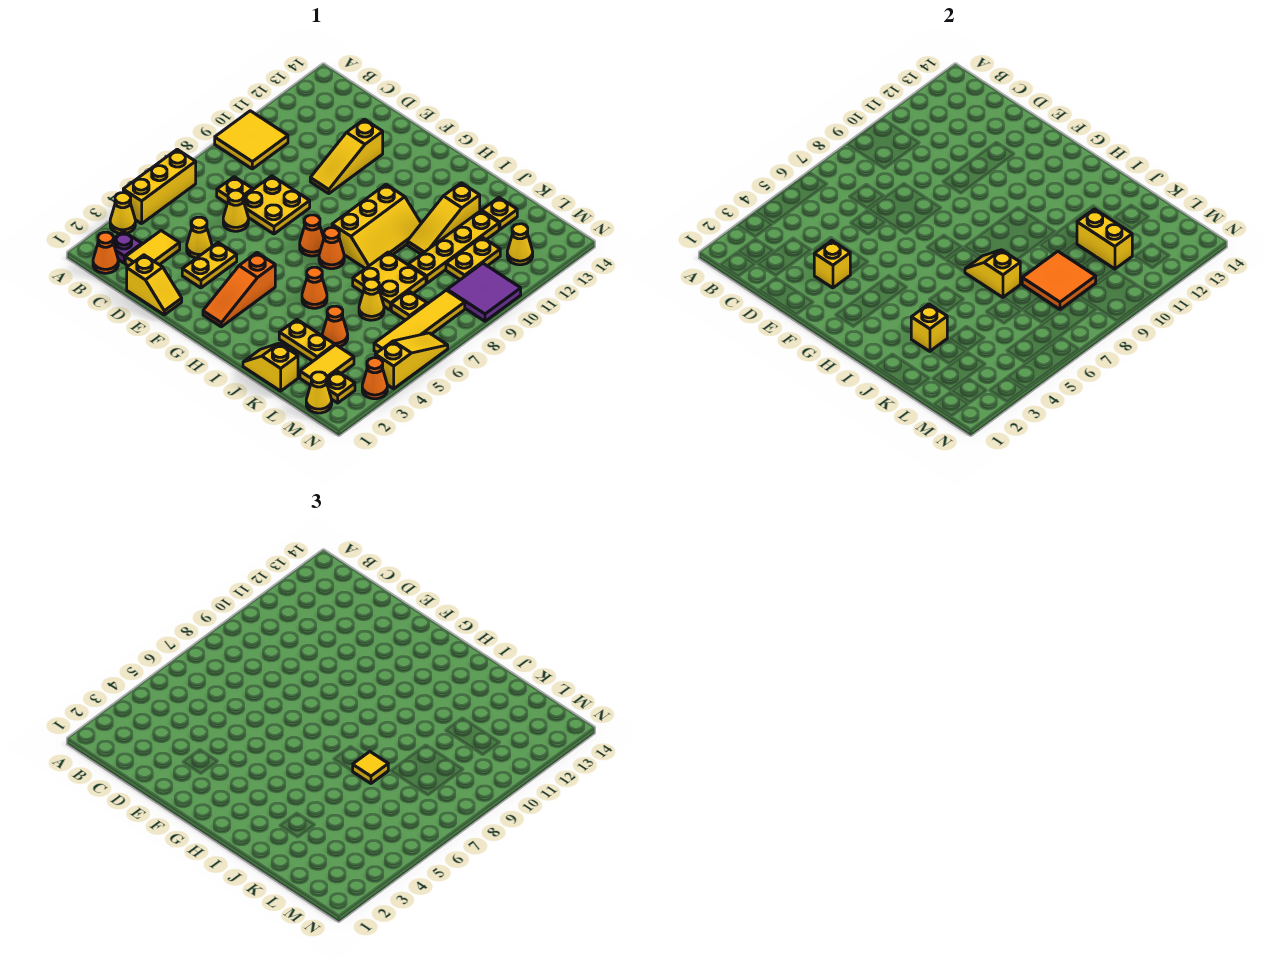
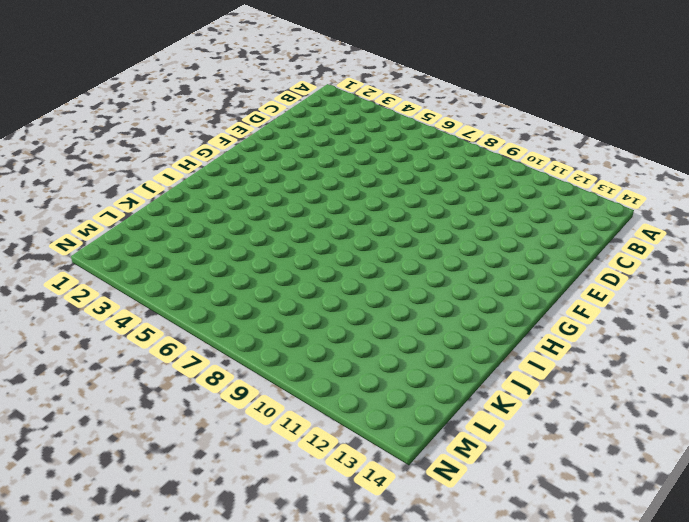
none -> yellow cone A3 level 1
none -> yellow brick A4:A6 level 1
none -> yellow tile A9:B10 level 1
none -> orange cone B1 level 1

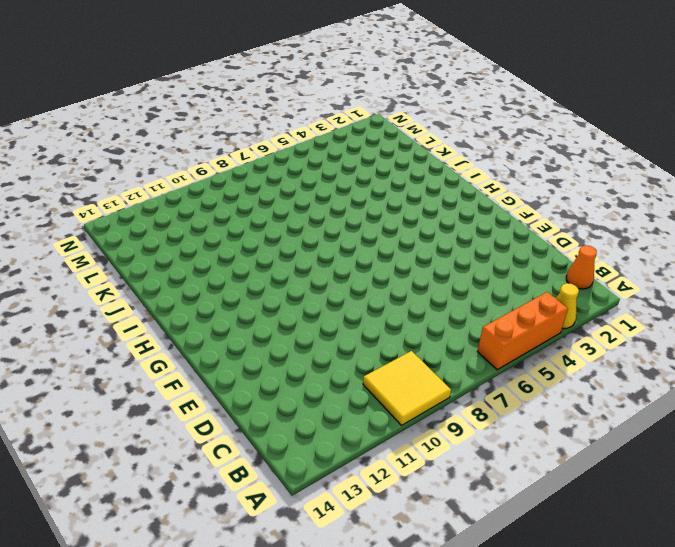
orange brick A4:A6 level 1 -> yellow brick A4:A6 level 1
none -> purple plate B2 level 1
none -> yellow tile C2:C3 level 1
none -> yellow plate C7 level 1
none -> yellow slope D1:E1 level 1 top D

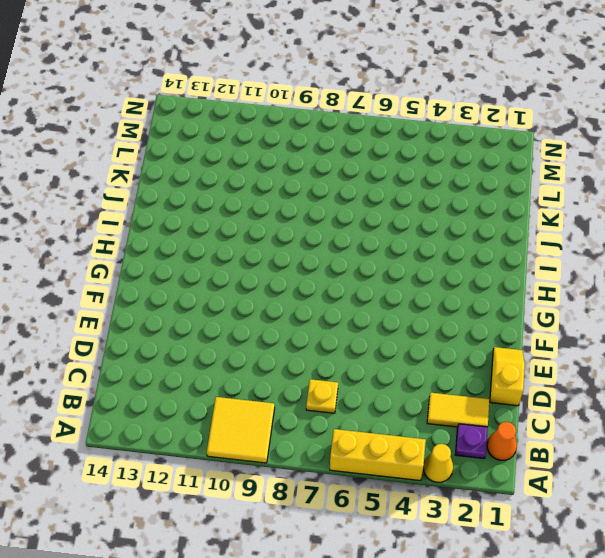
none -> yellow cone D4 level 1
none -> yellow cone D6 level 1
none -> yellow plate D7:E8 level 1
none -> yellow plate E3:E4 level 1

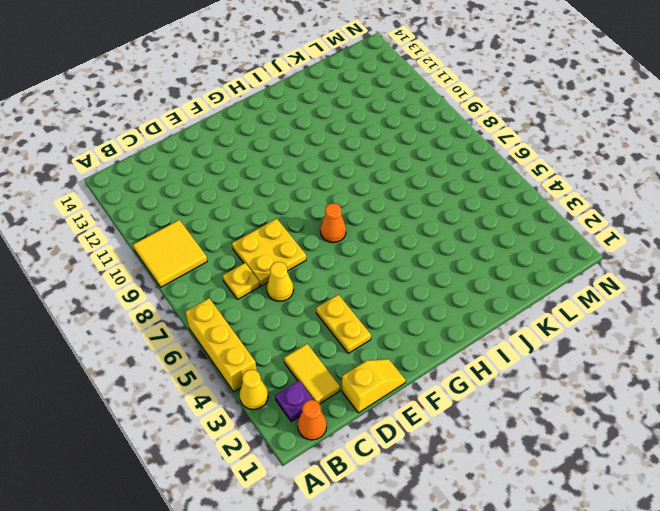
none -> yellow cone D4 level 1
none -> yellow slope E10:E12 level 1 top 12
none -> orange slope G2:G4 level 1 top 4
none -> orange cone H7 level 1

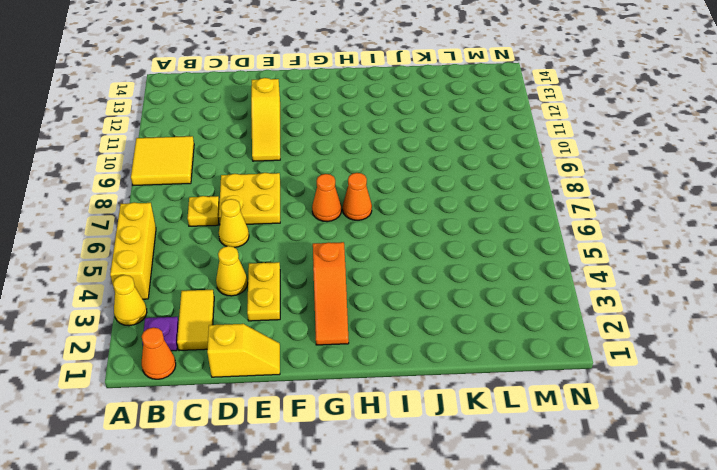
none -> yellow slope H8:I10 level 1 top H
none -> orange cone I5 level 1
none -> yellow slope J1:K1 level 1 top K
none -> yellow plate J3:K3 level 1

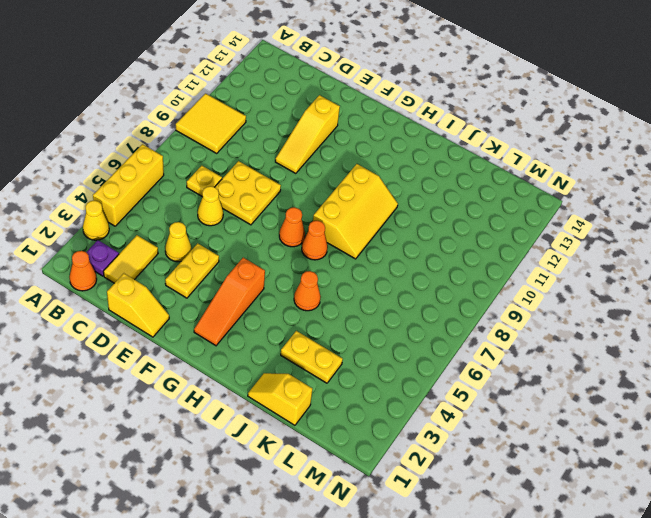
none -> yellow plate J7:K8 level 1
none -> yellow slope J10:J12 level 1 top 12
none -> orange cone K4 level 1
none -> yellow cone K6 level 1

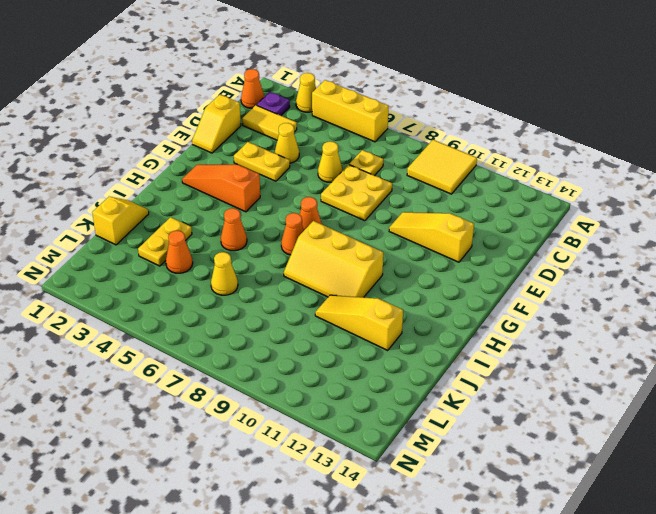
none -> yellow plate J7:K8 level 1
none -> yellow plate K9:K12 level 1
none -> yellow plate K13 level 1
none -> yellow tile L2:L3 level 1

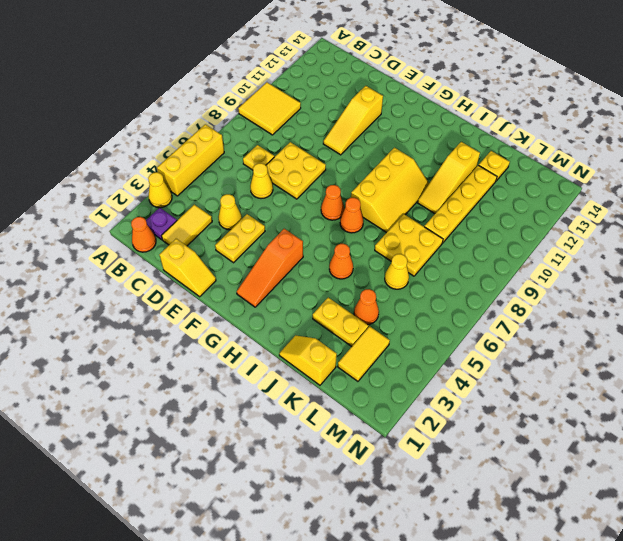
none -> yellow plate L7 level 1
none -> yellow plate L10:L11 level 1
none -> yellow cone M1 level 1
none -> yellow plate M2 level 1

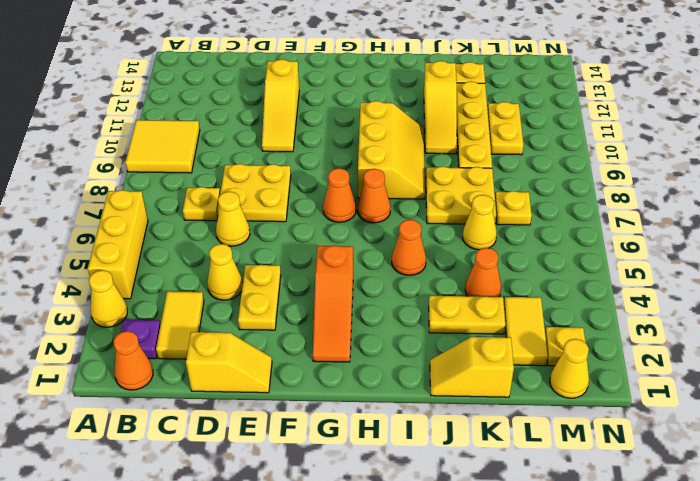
none -> yellow tile M5:M8 level 1
none -> purple tile M9:N10 level 1
none -> yellow cone M12 level 1
none -> orange cone N3 level 1

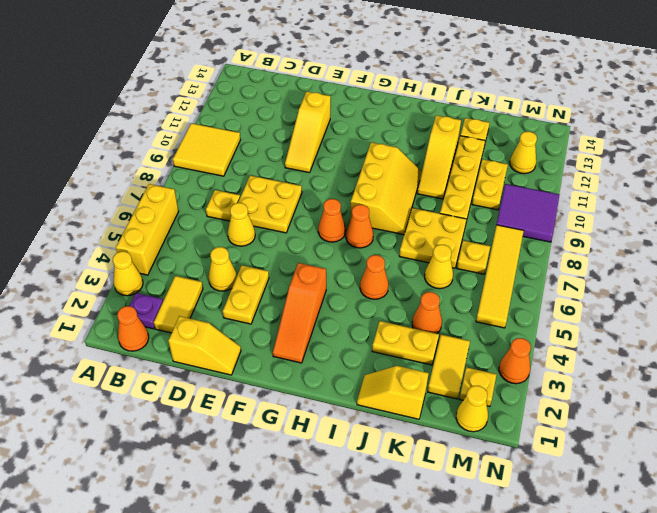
none -> yellow slope N4:N6 level 1 top 4
none -> yellow brick E3 level 2
none -> yellow slope I7:J7 level 2 top J
none -> yellow brick J3 level 2

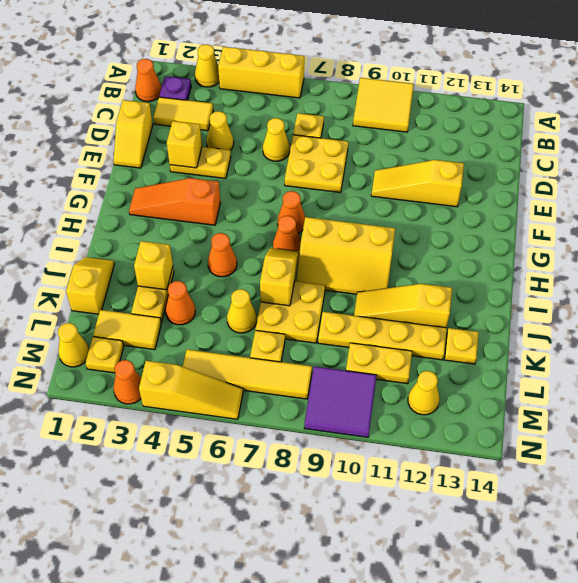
none -> orange tile K8:L9 level 2
none -> yellow brick K11:L11 level 2
none -> yellow tile J7 level 3

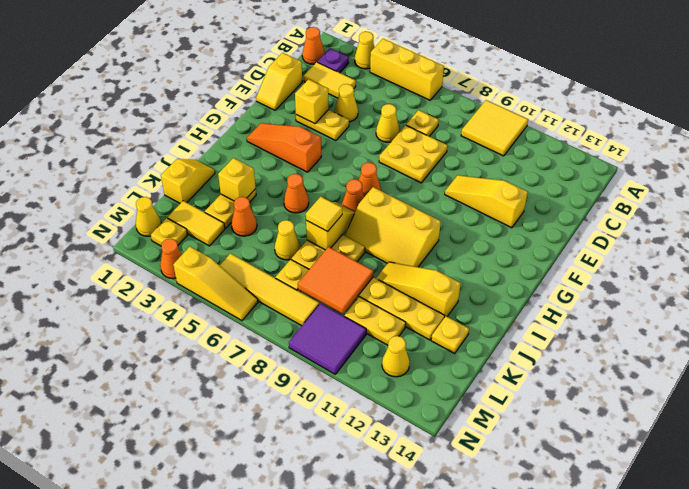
none -> yellow brick K11:L11 level 2

